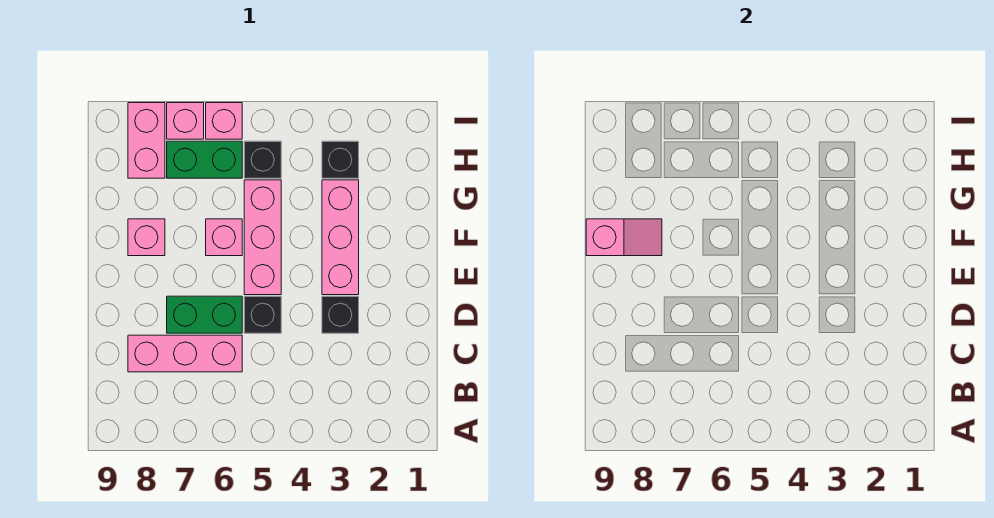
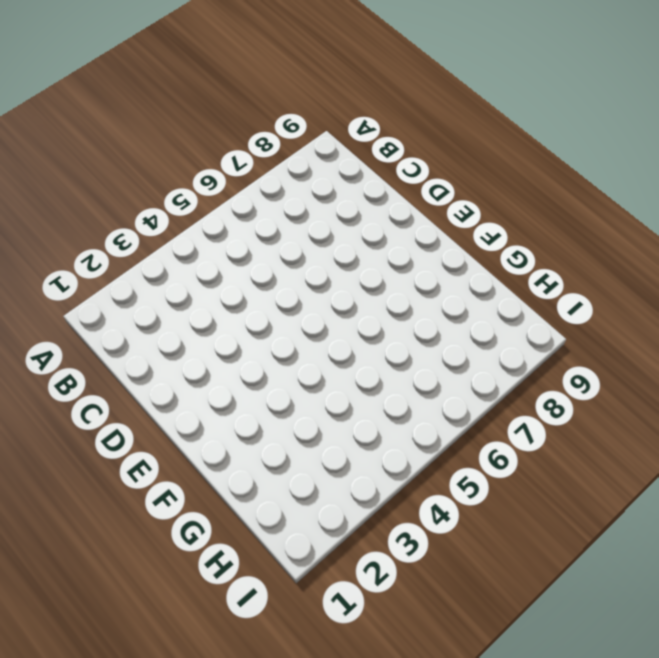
none -> pink brick C6:C8 level 1
none -> black brick D3 level 1
none -> black brick D5 level 1

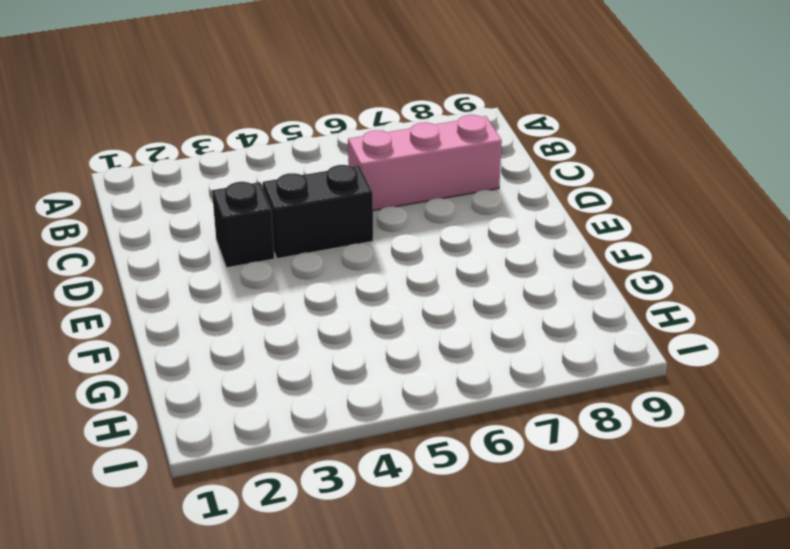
black brick D4:D5 level 1 -> black brick D5 level 1
none -> green brick D6:D7 level 1
none -> pink brick E3:G3 level 1
none -> pink brick E5:G5 level 1

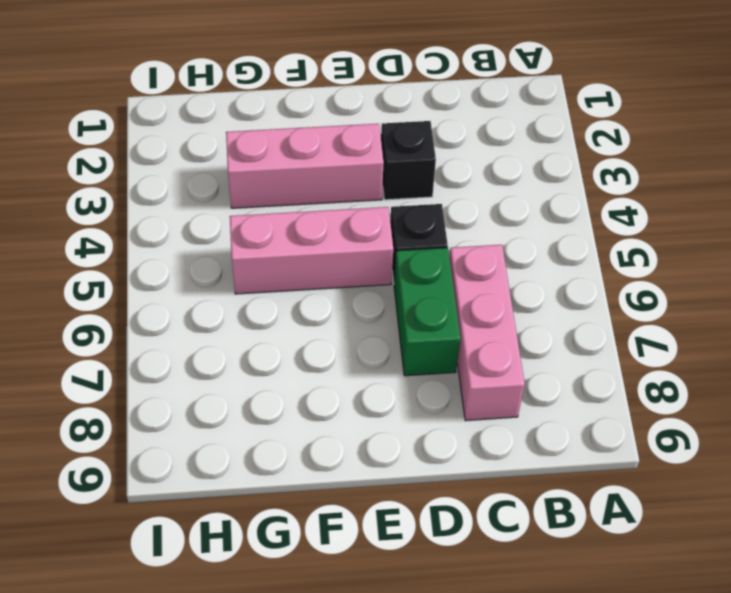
none -> pink brick F6 level 1
none -> pink brick F8 level 1
none -> black brick H3 level 1

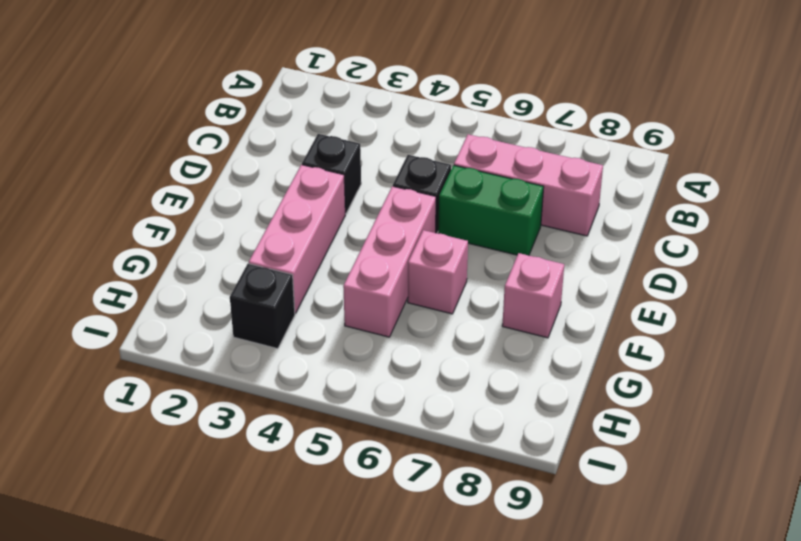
none -> black brick H5 level 1
none -> green brick H6:H7 level 1
none -> pink brick H8:I8 level 1

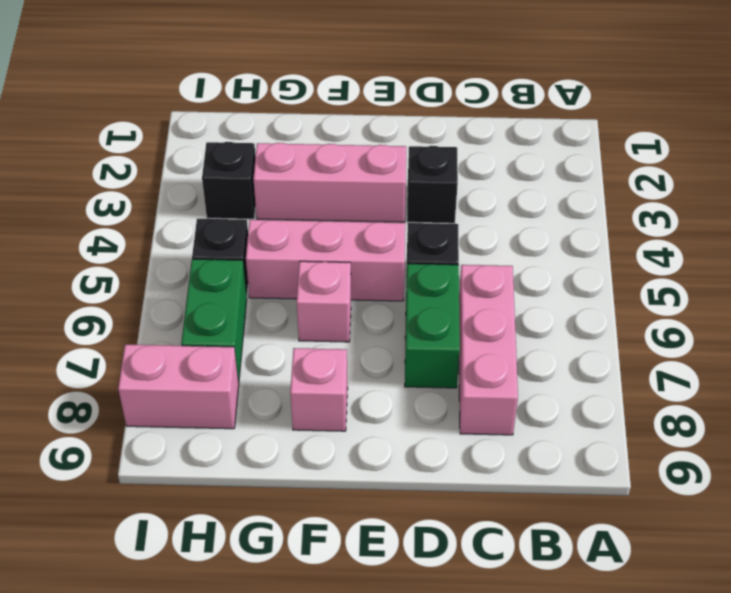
none -> pink brick I6 level 1
none -> pink brick I7 level 1
none -> pink slope F8:F9 level 2 top 9

